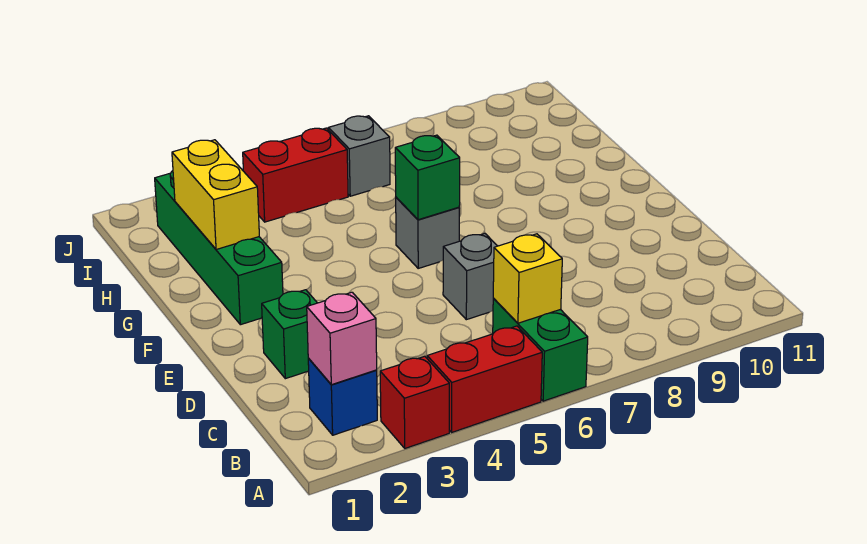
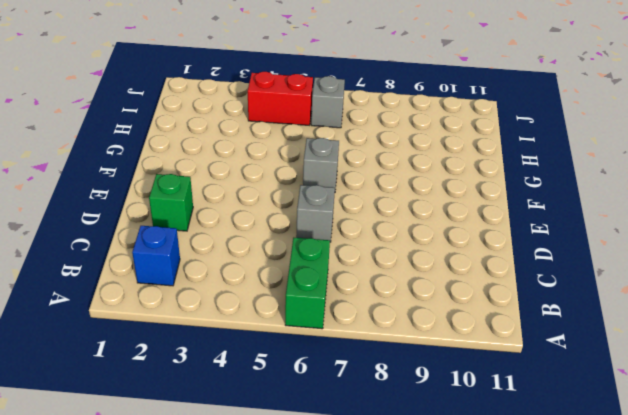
none -> red brick A3 level 1
none -> red brick A4:A5 level 1
none -> green brick F2:I2 level 1

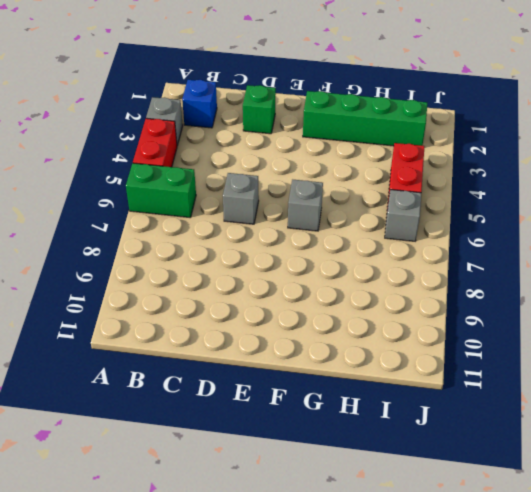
grey brick A3 level 1 -> red brick A3 level 1
none -> pink brick B2 level 2
none -> yellow brick B6 level 2
none -> green brick F6 level 2

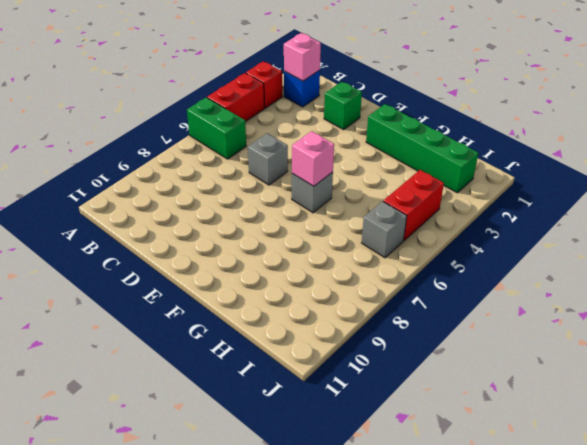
pink brick F6 level 2 -> green brick F6 level 2
none -> yellow brick B6 level 2
none -> yellow brick G2:H2 level 2

